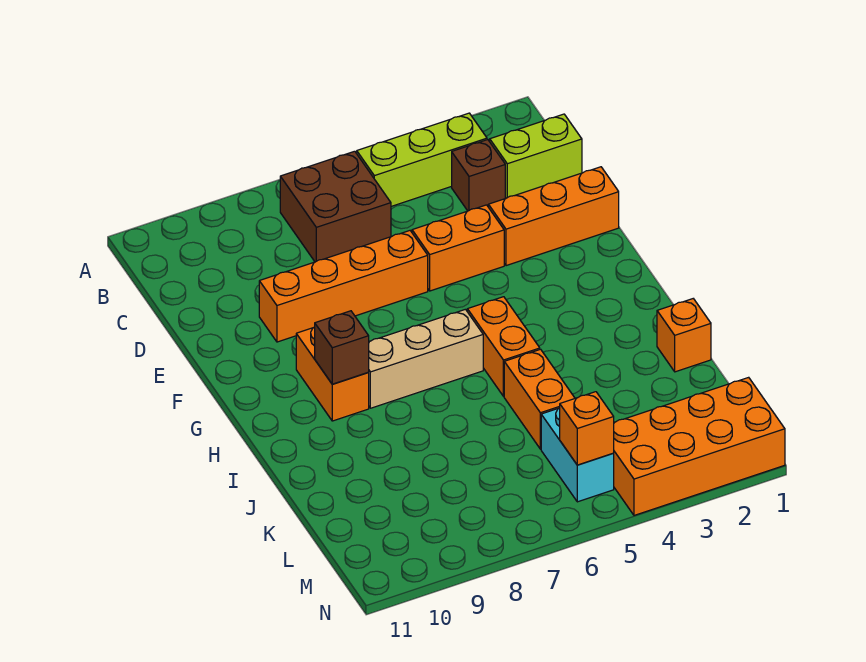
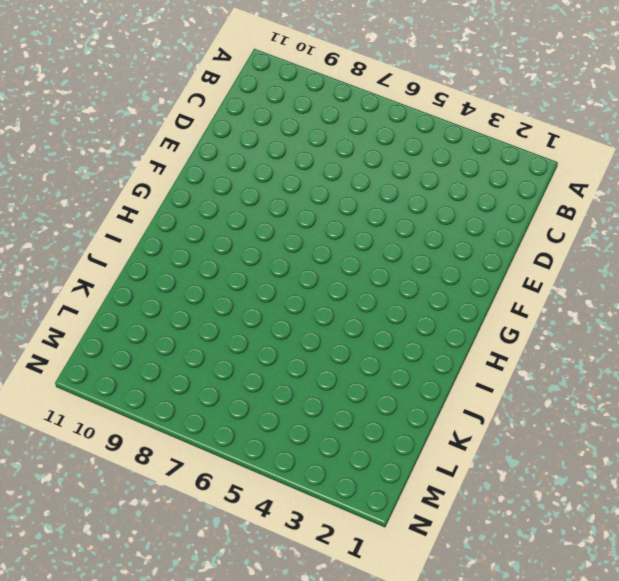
none -> lime brick B3:B5 level 1
none -> brown brick B6:C7 level 1
none -> lime brick C1:C2 level 1

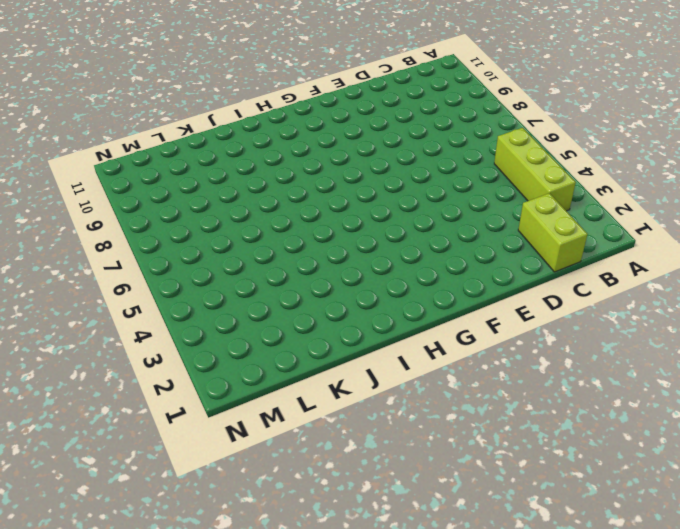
none -> brown brick B6:C7 level 1
none -> brown brick C3 level 1
none -> orange brick E1:E3 level 1

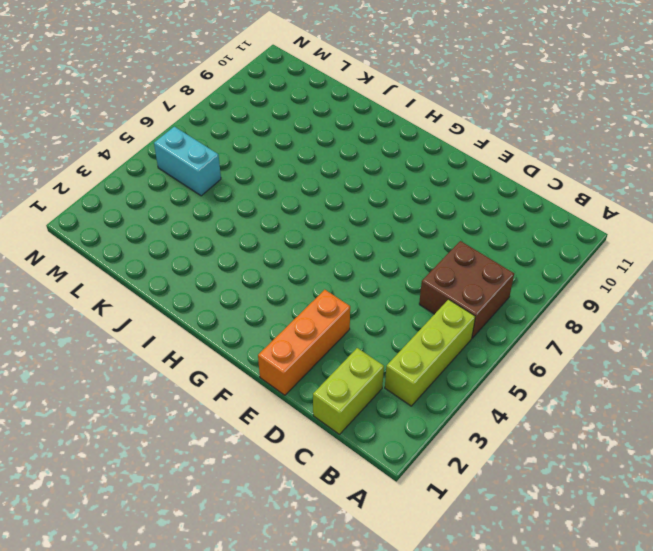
none -> brown brick C3 level 1
none -> orange brick E4:E5 level 1
none -> orange brick E6:E9 level 1

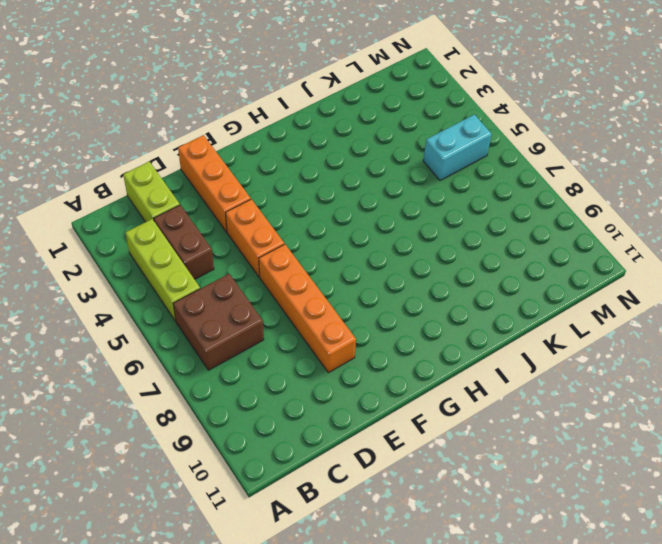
brown brick C3:C4 level 1 -> brown brick C3 level 1
none -> orange brick G9:H9 level 1
none -> orange brick H5:I5 level 1
none -> tan brick H6:H8 level 1

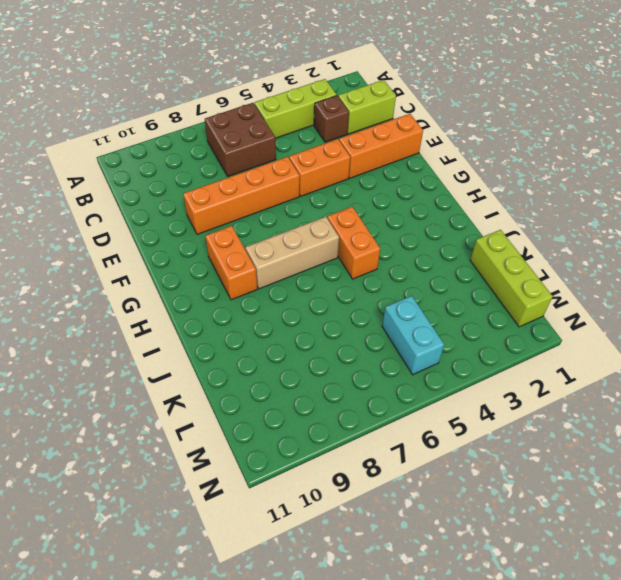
lime brick K1:M1 level 1 -> orange brick M1:N4 level 1
none -> orange brick J1 level 1
none -> orange brick J5:K5 level 1
none -> brown brick H9 level 2

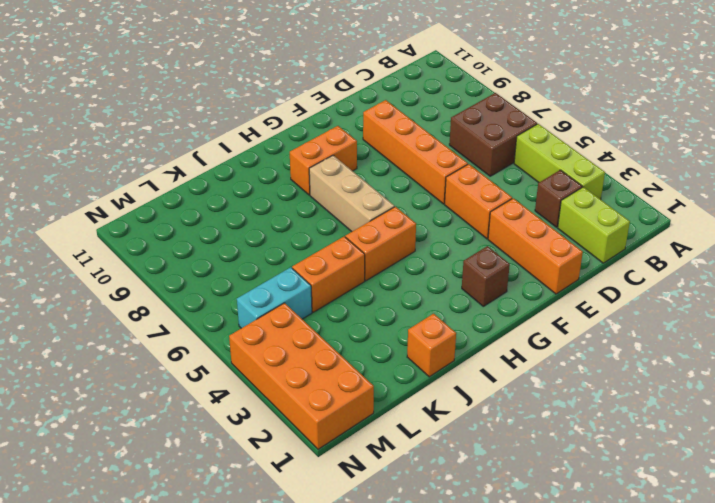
brown brick G2 level 1 -> brown brick H9 level 2
none -> orange brick M5 level 2

